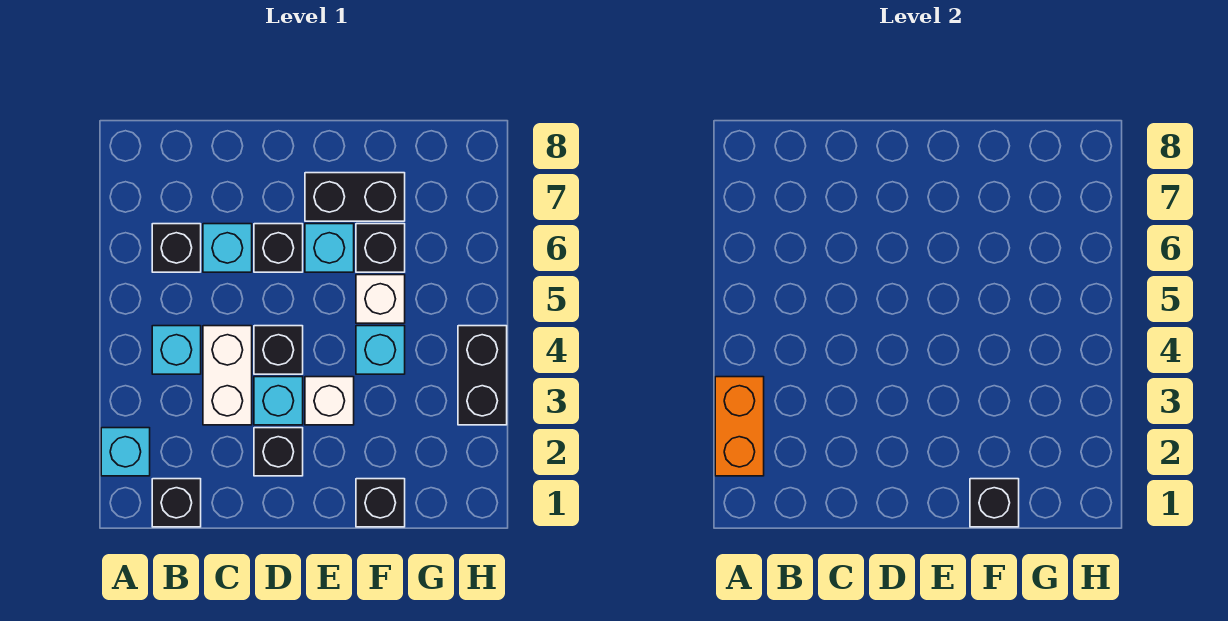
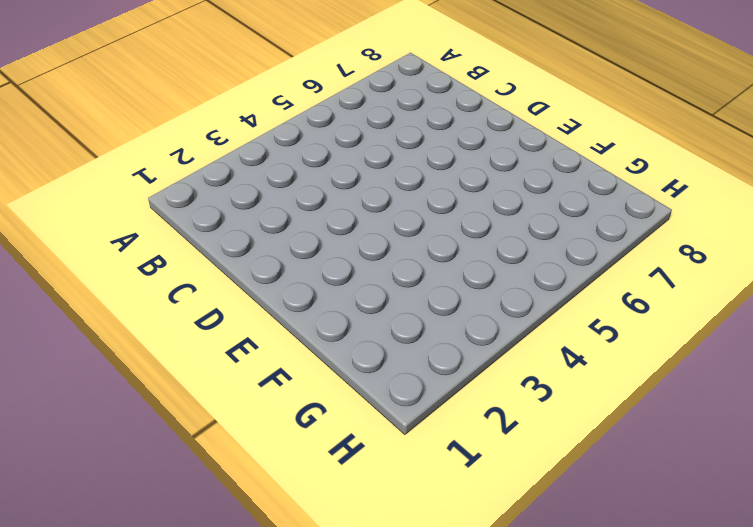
none -> cyan brick A2 level 1
none -> black brick B1 level 1
none -> cyan brick B4 level 1

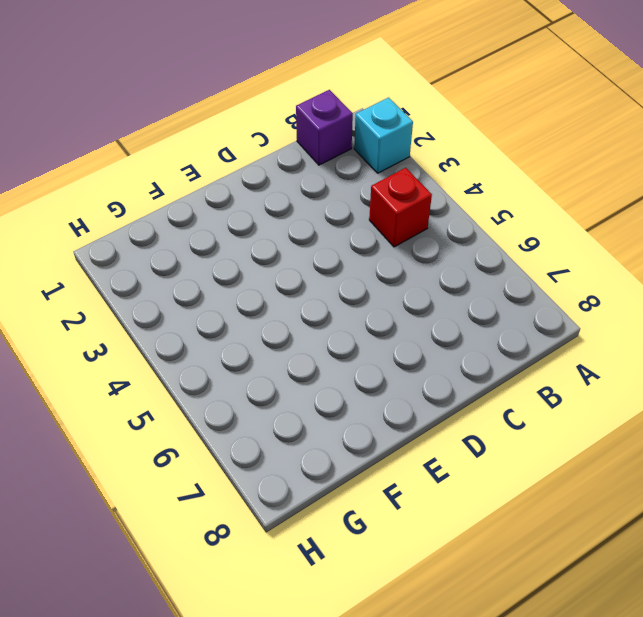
purple brick B1 level 1 -> black brick B1 level 1
red brick B4 level 1 -> cyan brick B4 level 1
none -> black brick B6 level 1
none -> white brick C3:C4 level 1
none -> cyan brick C6 level 1

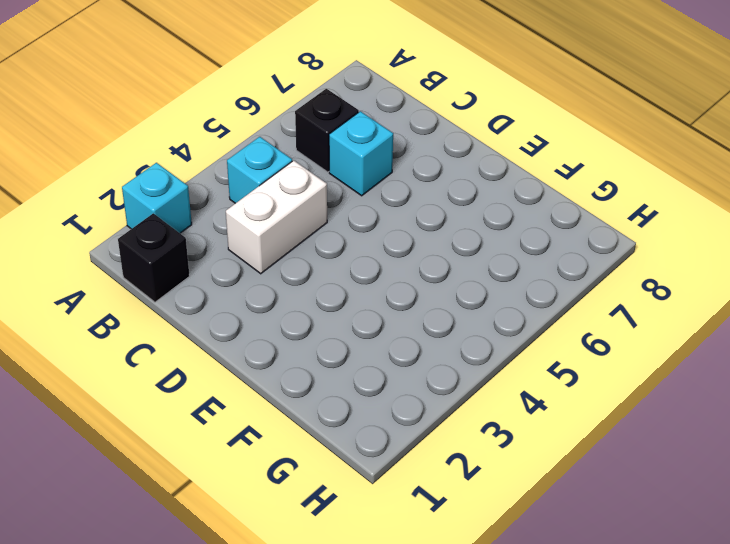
none -> black brick D2 level 1
none -> cyan brick D3 level 1
none -> black brick D4 level 1

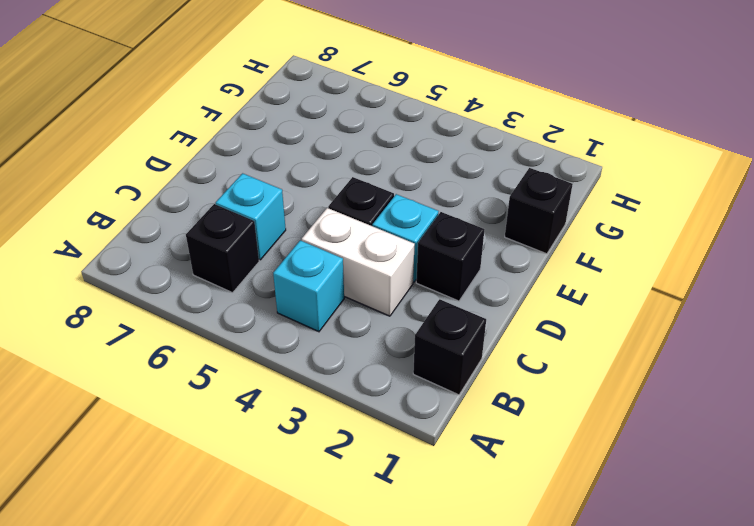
none -> cyan brick A2 level 1
none -> black brick D6 level 1
none -> white brick E3 level 1

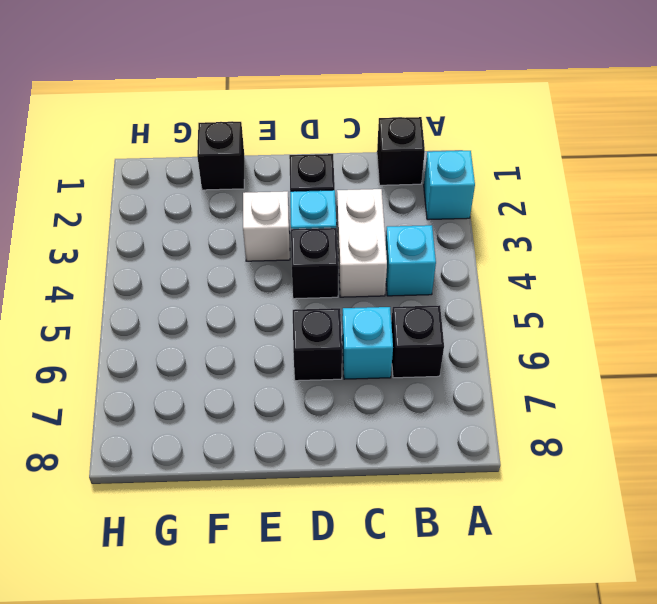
none -> cyan brick E6 level 1
none -> black brick E7:F7 level 1
none -> cyan brick F4 level 1

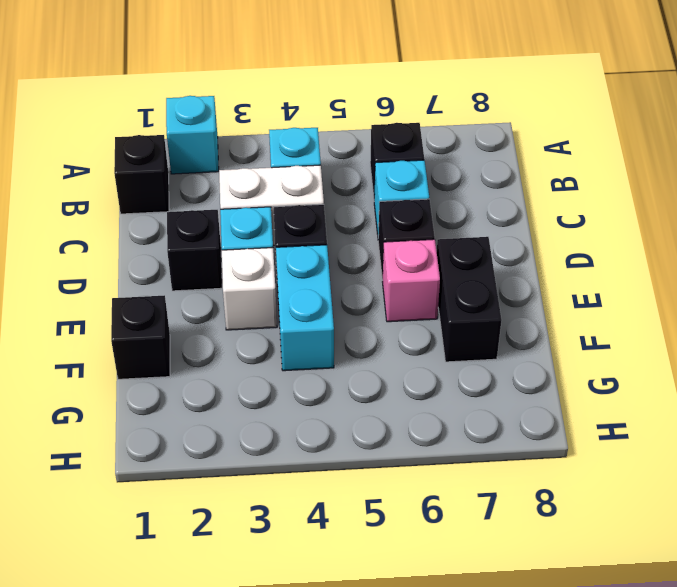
cyan brick E4:F4 level 1 -> cyan brick F4 level 1
pink brick E6 level 1 -> cyan brick E6 level 1
none -> white brick F5 level 1
none -> black brick F6 level 1
none -> black brick H3:H4 level 1

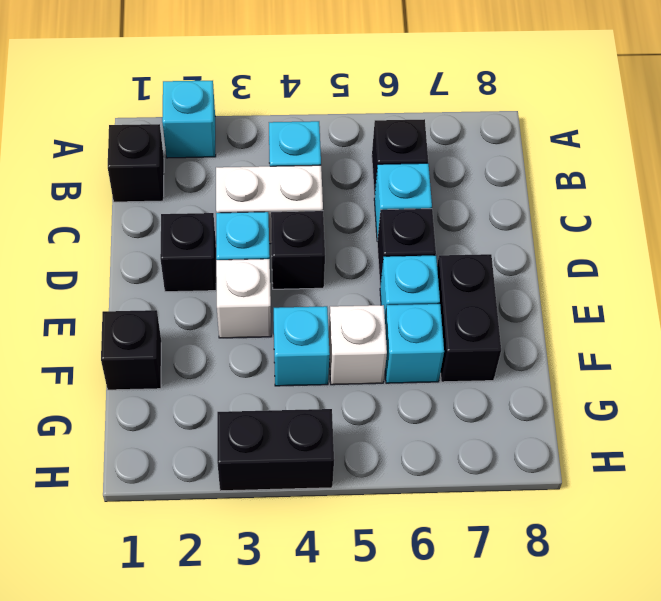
cyan brick F6 level 1 -> black brick F6 level 1
none -> orange brick A2:A3 level 2
none -> black brick F1 level 2

